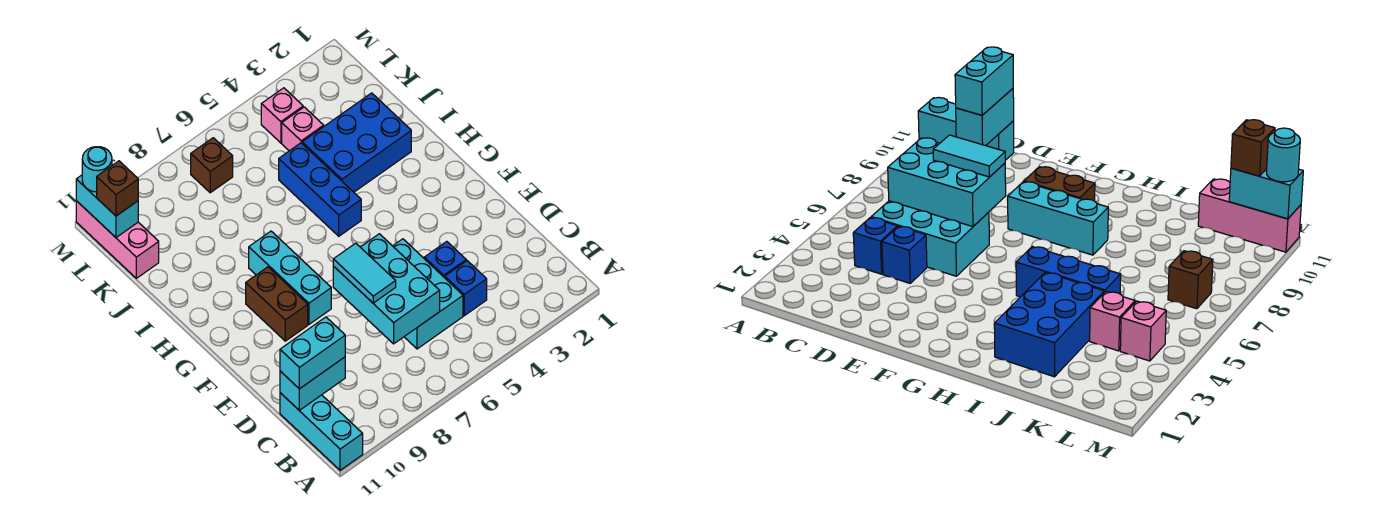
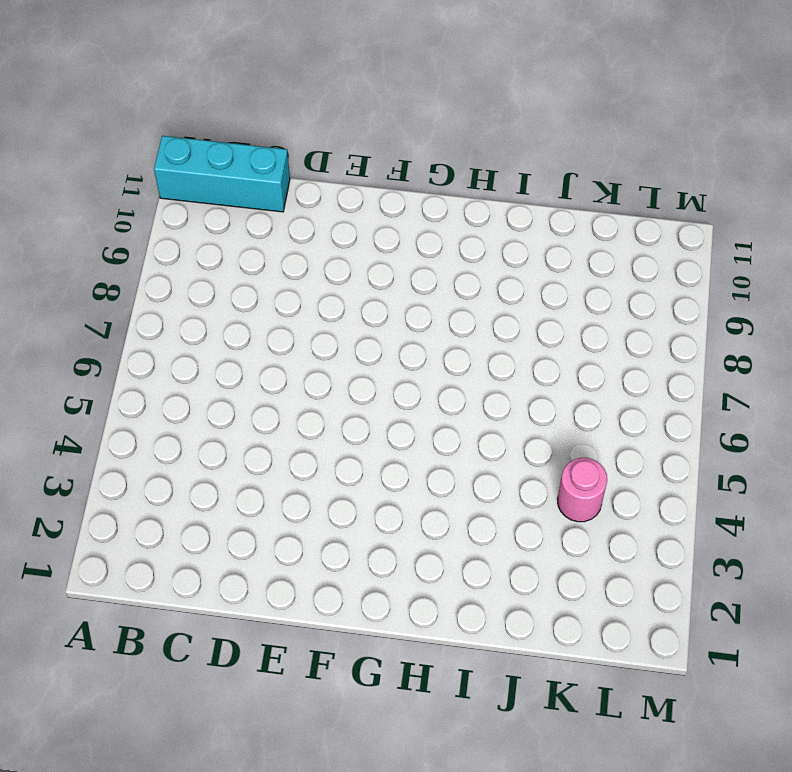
pink round brick K4 level 1 -> pink brick K4 level 1
none -> blue brick C4 level 1
none -> cyan brick C5:E6 level 1
none -> blue brick D4 level 1

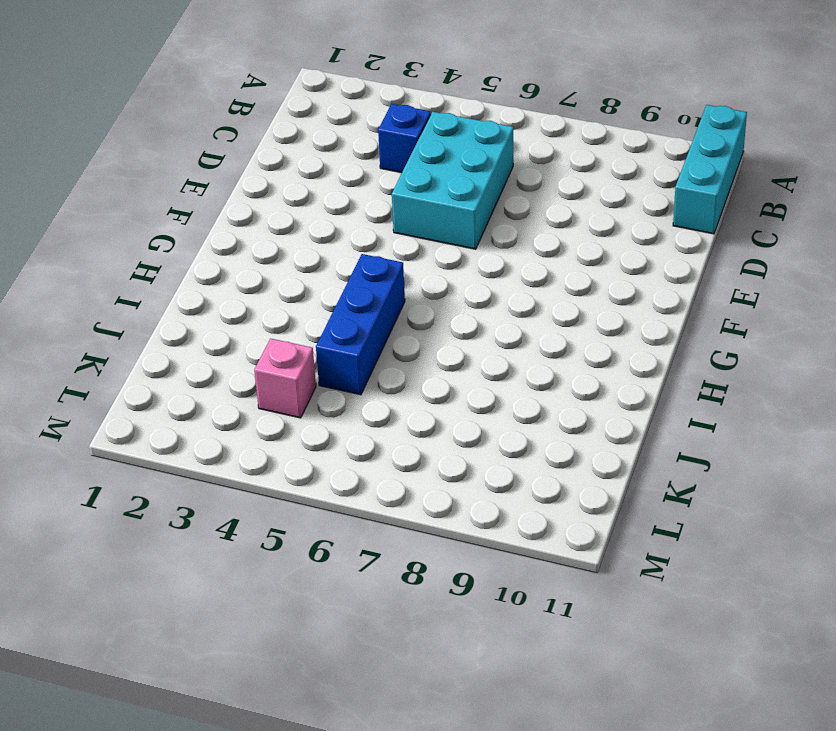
none -> blue brick D4 level 1
none -> cyan brick F8:H8 level 1
none -> brown brick F9:G9 level 1

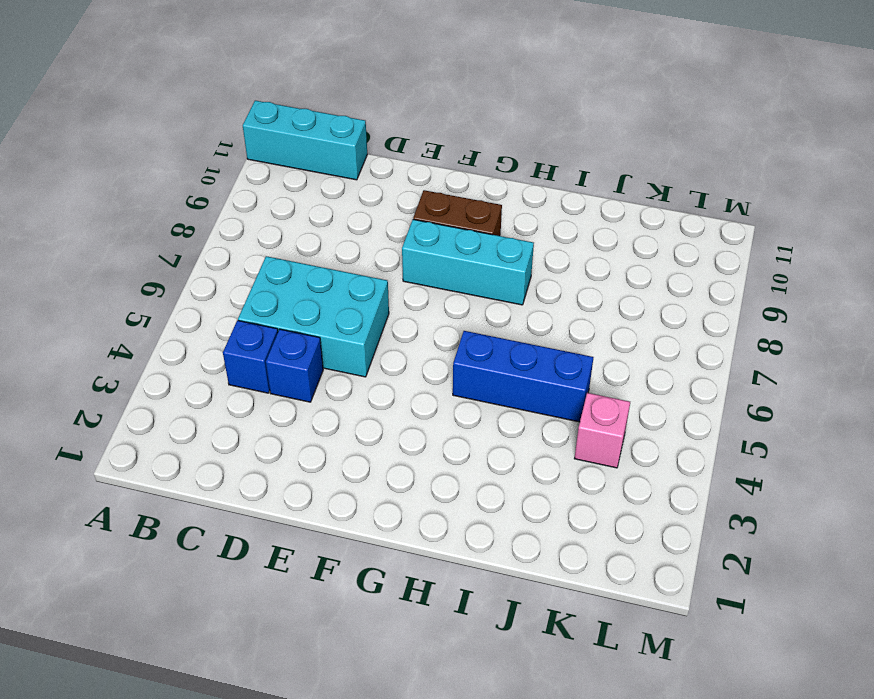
none -> blue brick I2:J4 level 1
none -> pink brick K11:M11 level 1
none -> pink brick L4 level 1

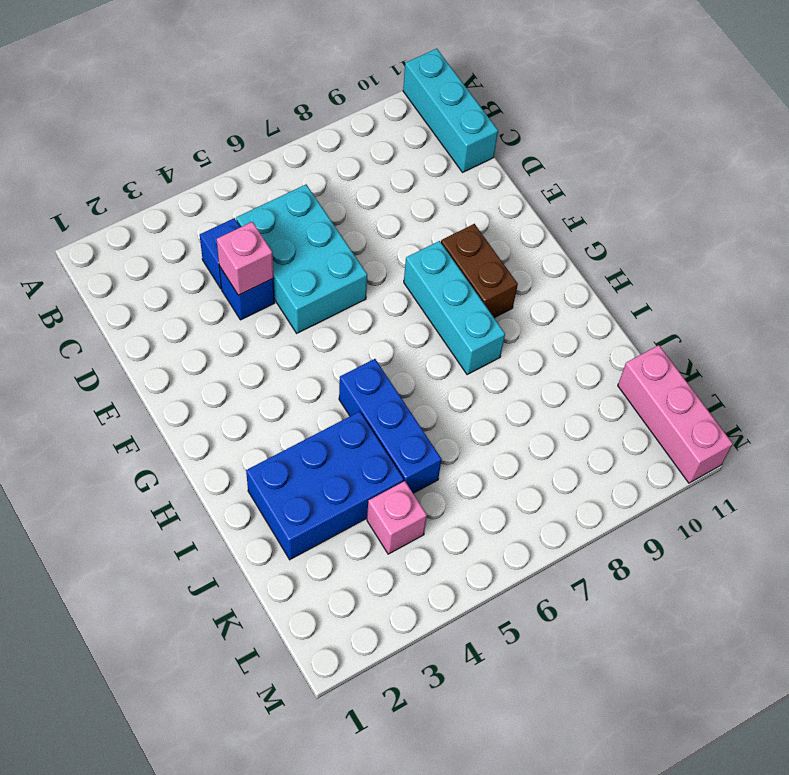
pink brick D4 level 2 -> pink brick L4 level 1
none -> brown brick L7 level 1
none -> cyan brick C6:E7 level 2
none -> cyan brick C10:C11 level 2

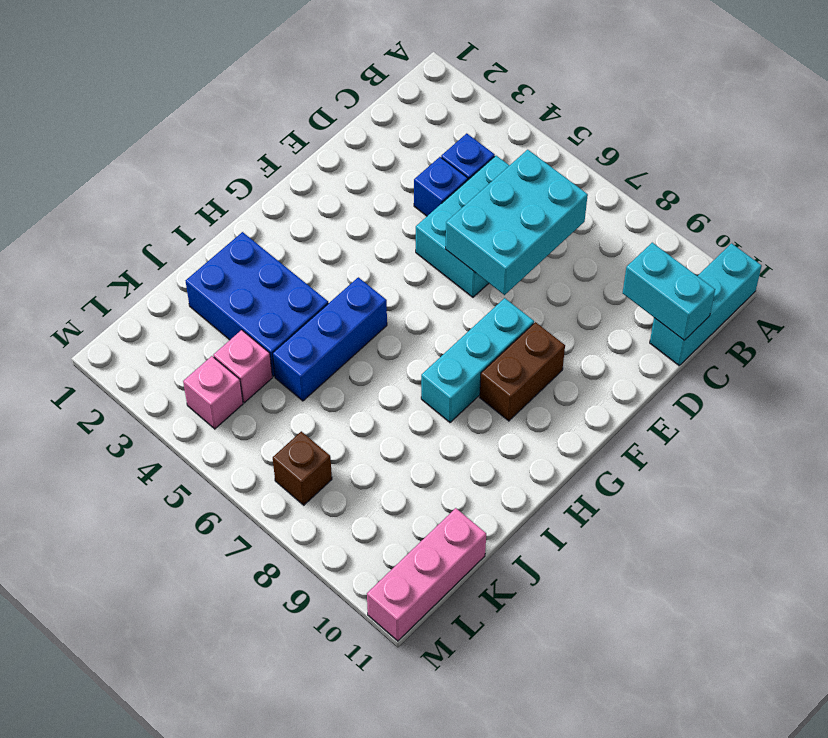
none -> cyan brick L11:M11 level 2
none -> cyan brick C10:C11 level 3
none -> cyan tile D7:E7 level 3

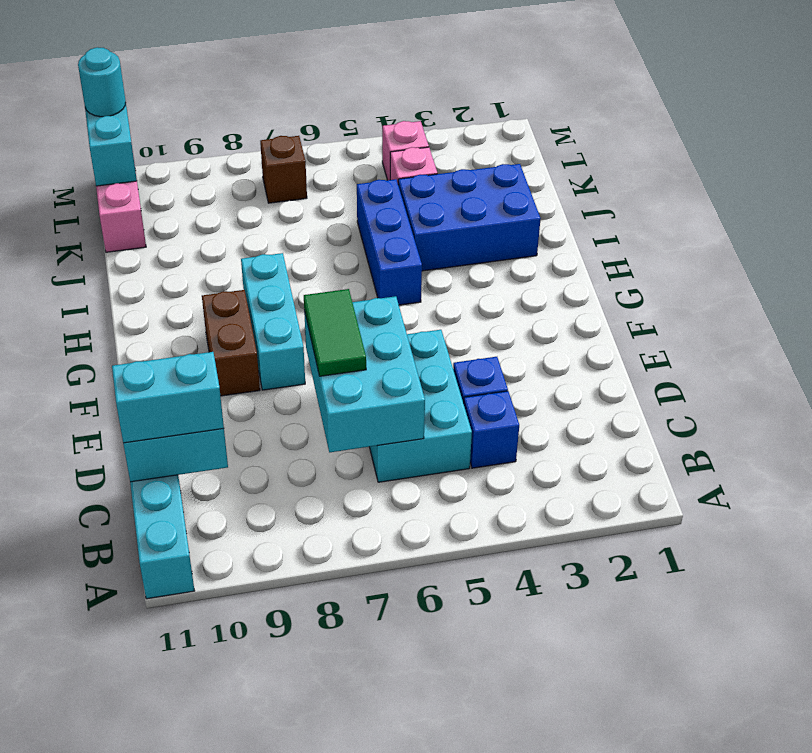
green tile D7:E7 level 3 -> cyan tile D7:E7 level 3
none -> brown brick L11 level 3

